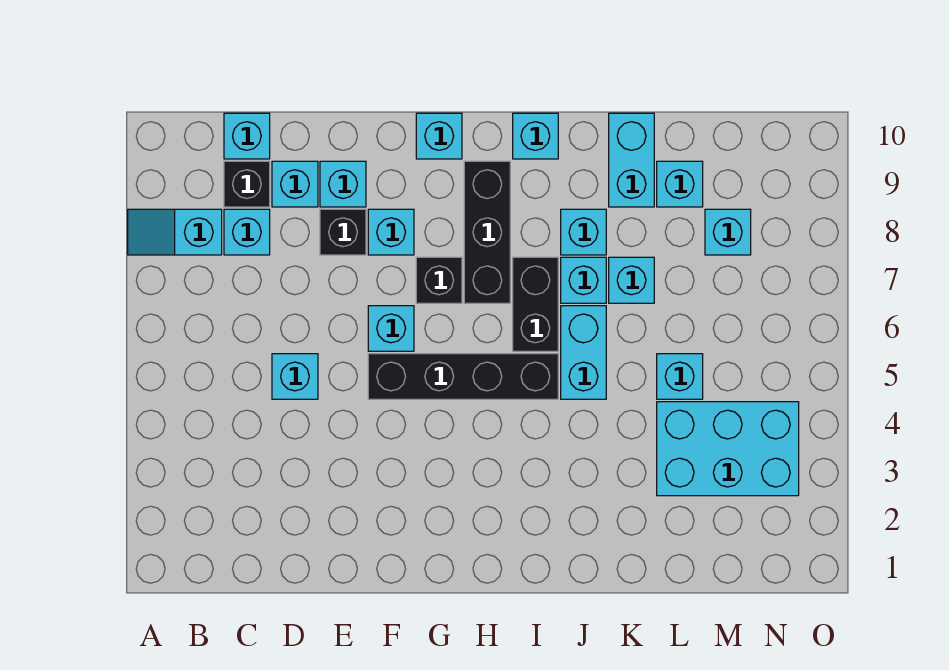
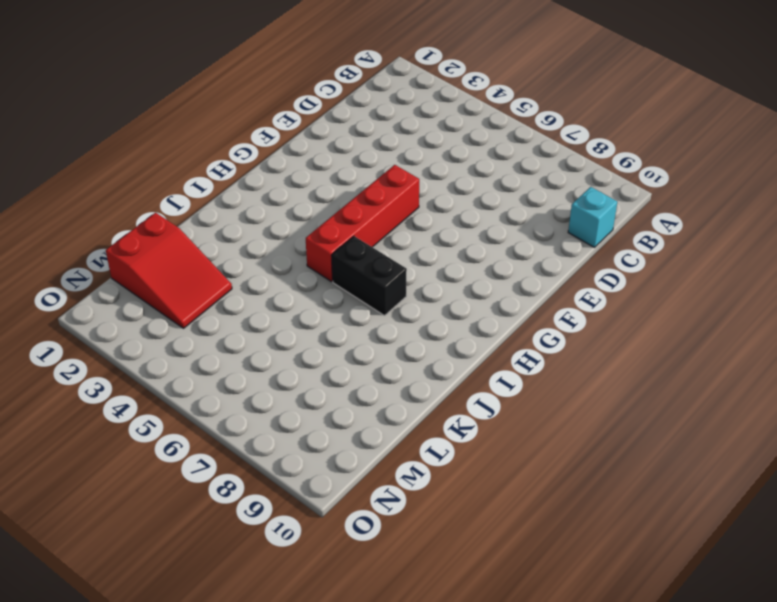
red brick F5:I5 level 1 -> black brick F5:I5 level 1
red slope L1:M3 level 1 top 1 -> cyan brick L3:N4 level 1
none -> cyan slope A8:B8 level 1 top B
none -> cyan brick C8 level 1
none -> black brick C9 level 1

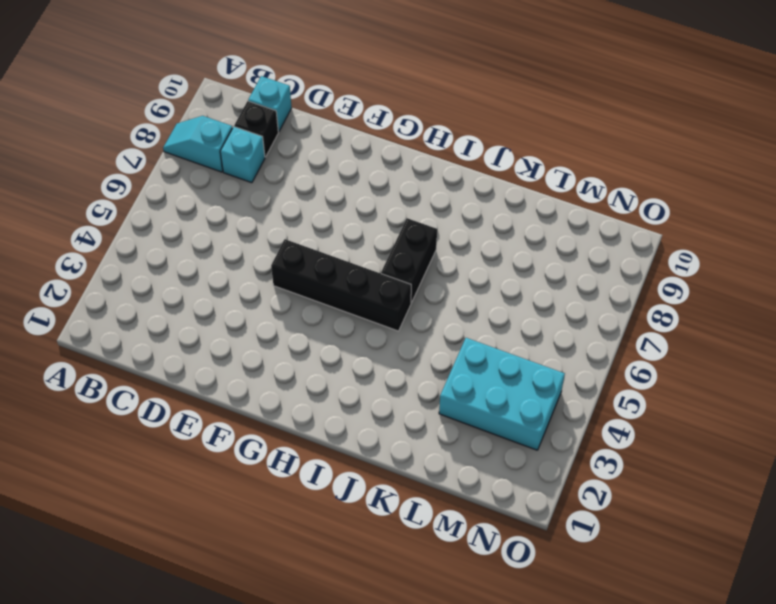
none -> cyan brick D5 level 1
none -> cyan brick D9 level 1
none -> black brick E8 level 1

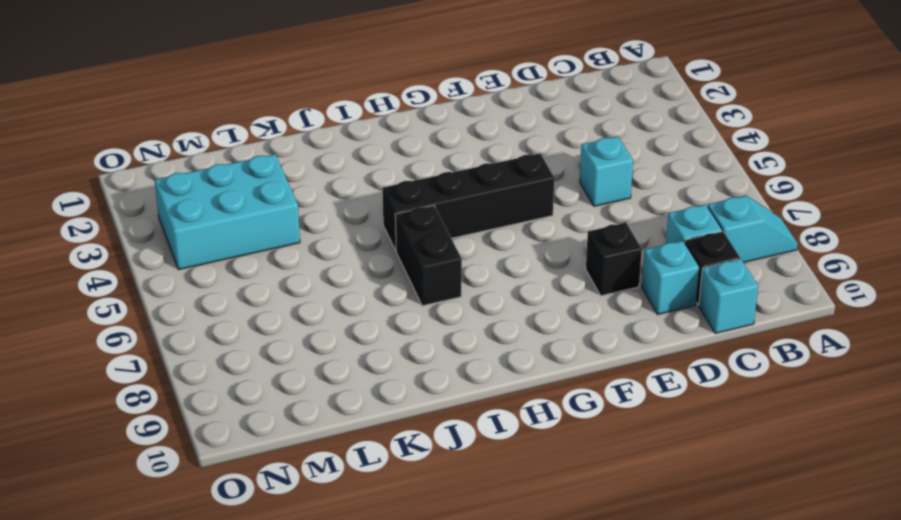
none -> cyan brick E9 level 1
none -> cyan brick F6 level 1
none -> cyan brick F8 level 1

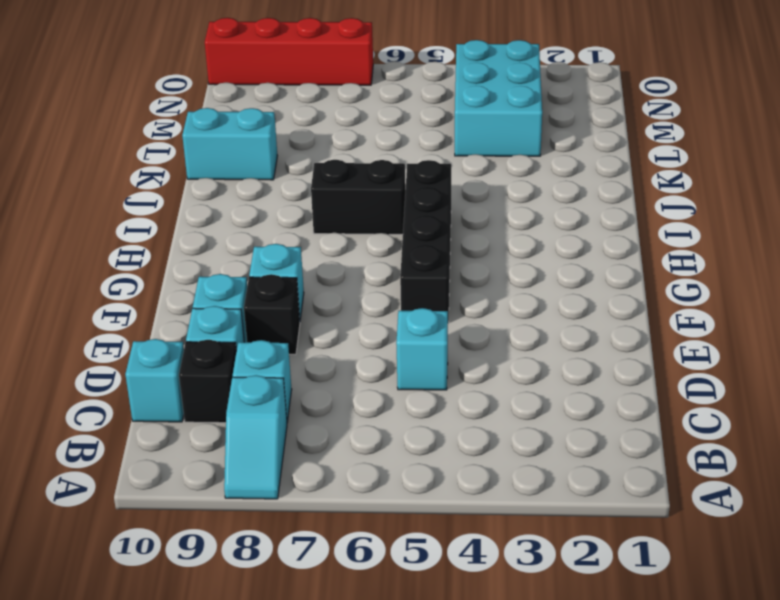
red brick O7:O10 level 1 -> none
none -> cyan brick F6 level 1
none -> black brick G7 level 1
none -> cyan brick G10 level 1

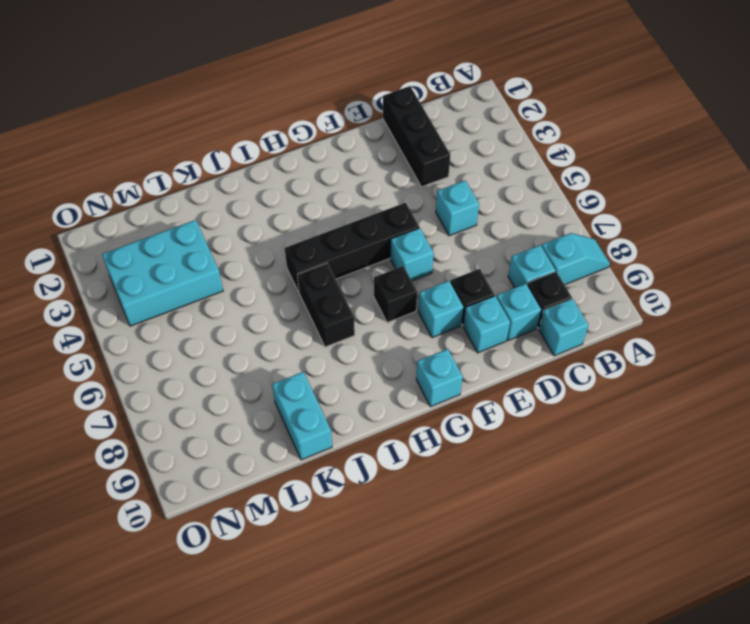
black brick D1:D3 level 1 -> black brick H7:H9 level 1
none -> cyan brick I10 level 1
none -> cyan brick J5:J6 level 1
none -> cyan brick J7 level 1

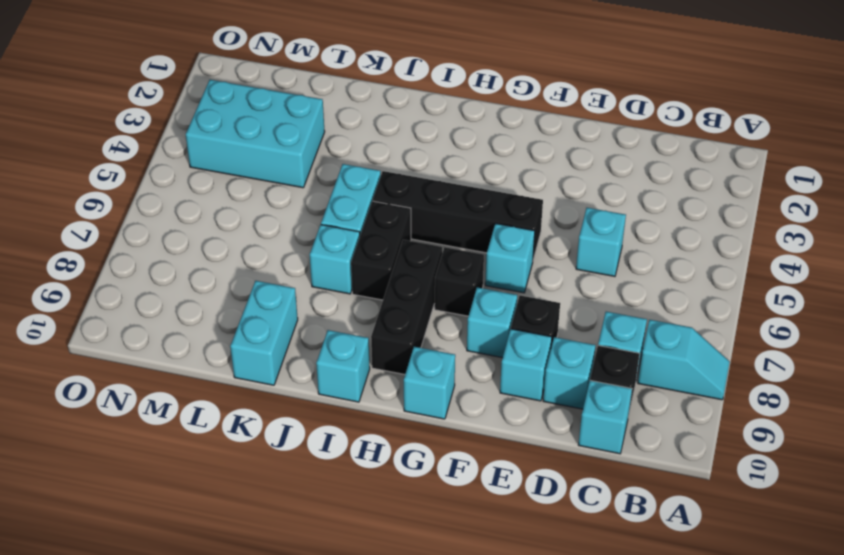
none -> cyan brick J8 level 1
none -> cyan brick K7 level 1
none -> cyan brick L5 level 1

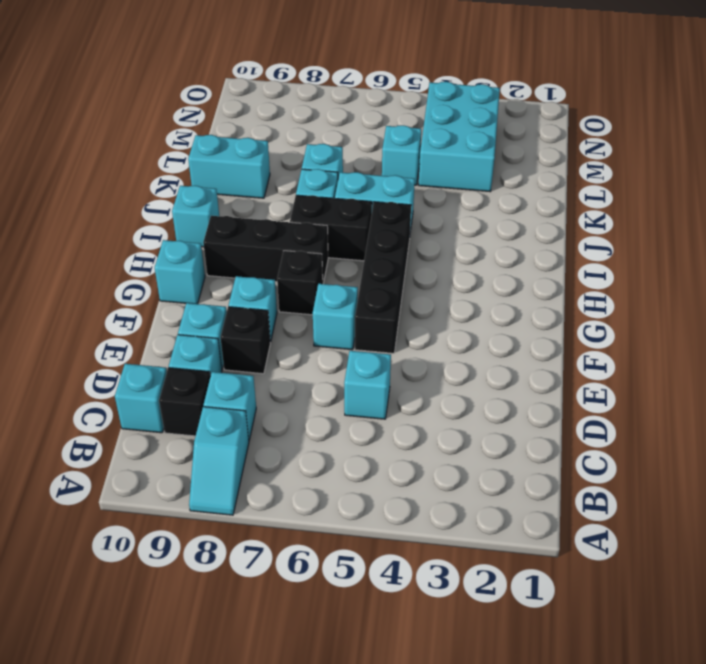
none -> cyan brick J8 level 1
none -> cyan brick L9 level 1
none -> cyan brick M8 level 1

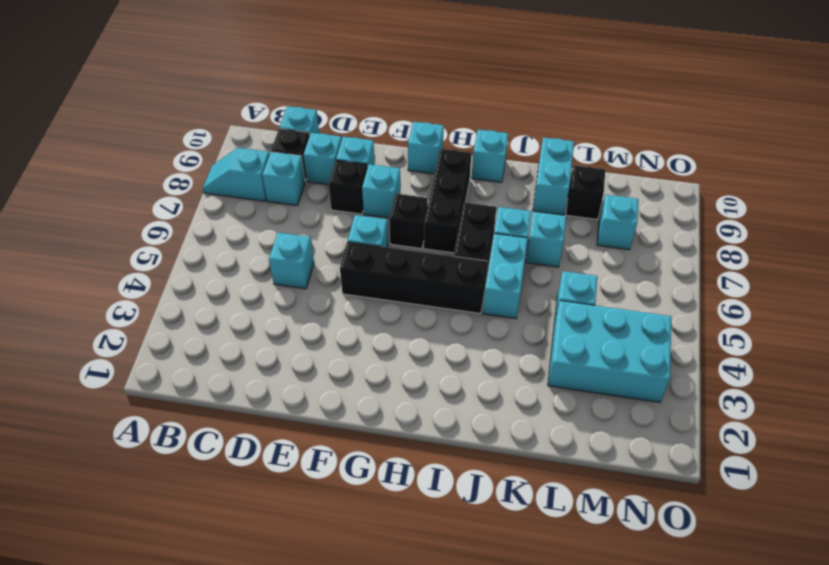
black brick L9 level 1 -> cyan brick L9 level 1
none -> cyan brick J8 level 1

